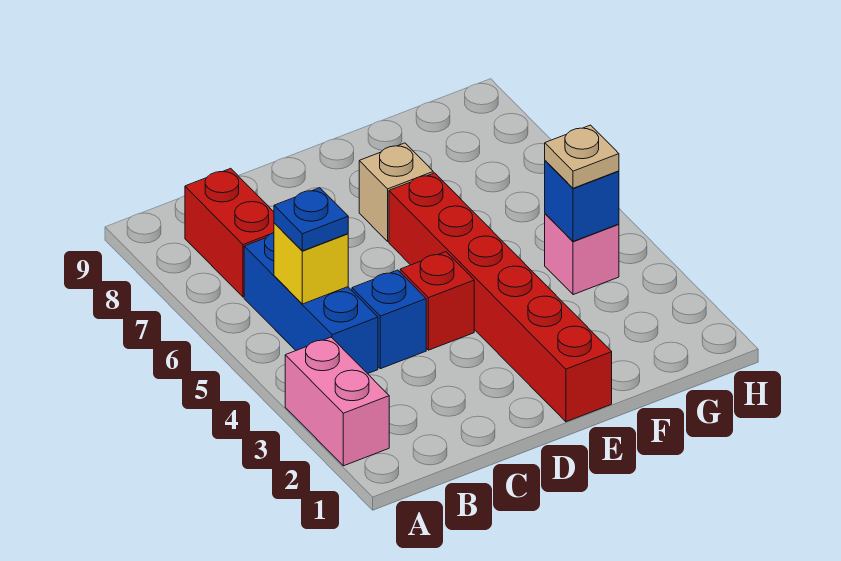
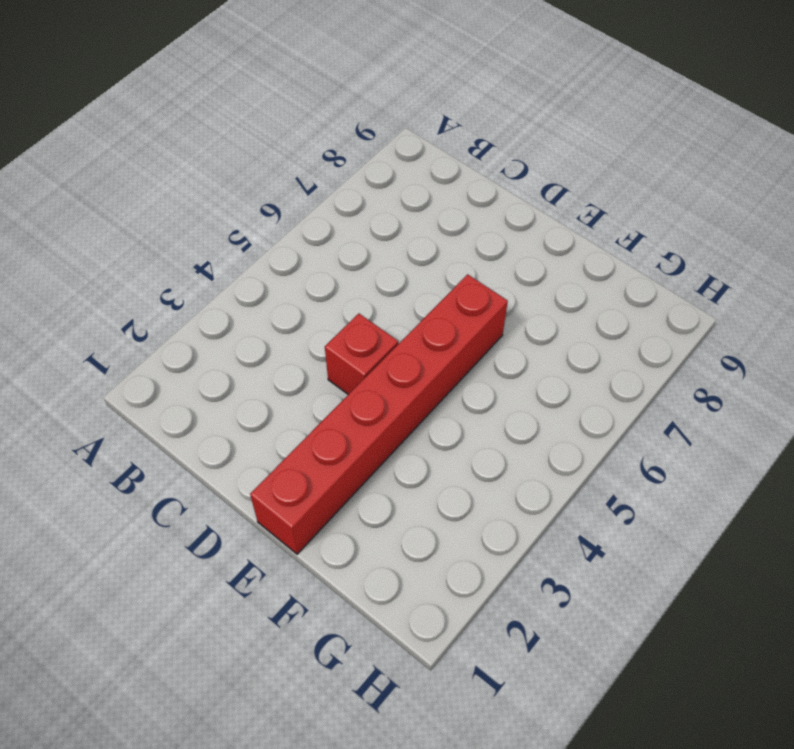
none -> pink brick A2:A3 level 1
none -> blue brick B4:B6 level 1
none -> red brick B7:B8 level 1

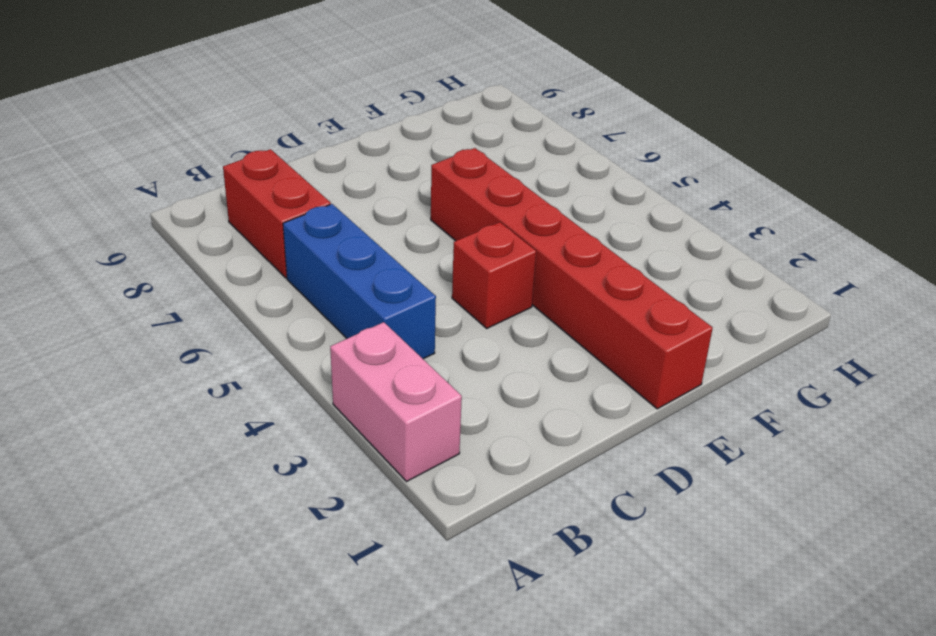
none -> blue brick C4 level 1
none -> tan brick E7 level 1
none -> pink brick G4 level 1

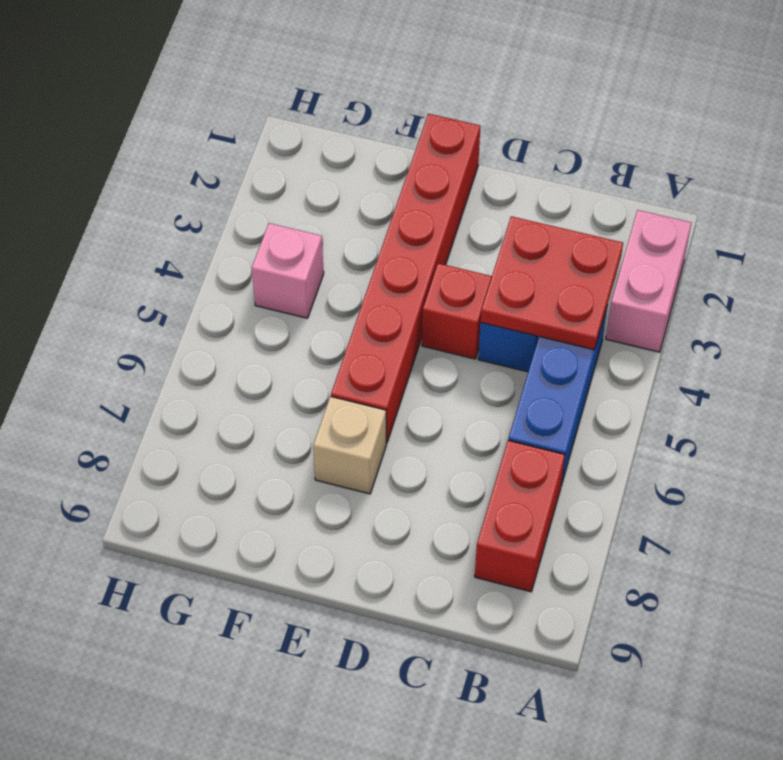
red plate B3:C4 level 2 -> none
none -> yellow brick B5 level 2
none -> blue brick G4 level 2
none -> blue plate B5 level 3

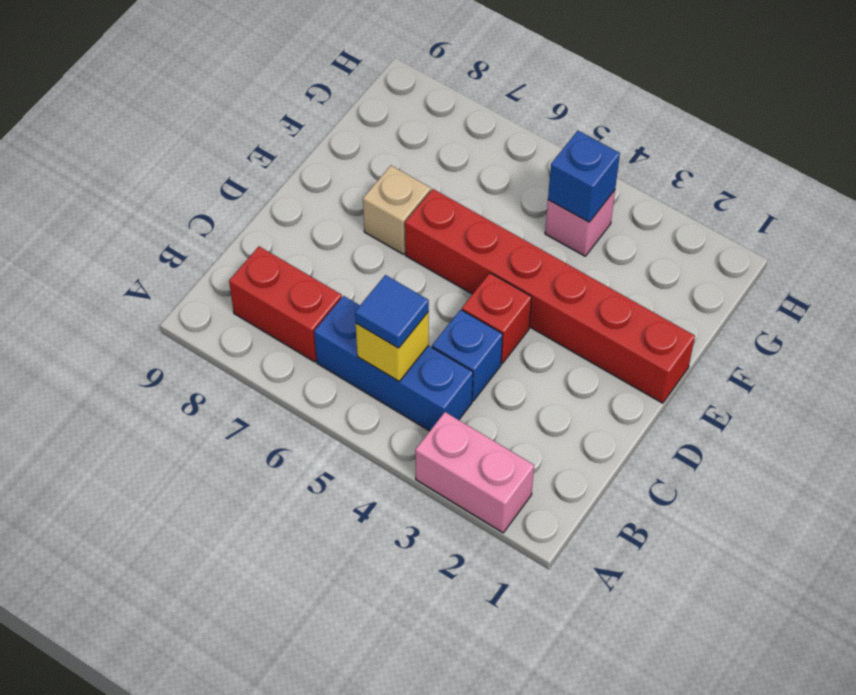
blue tile B5 level 3 -> blue plate B5 level 3
none -> tan plate G4 level 3

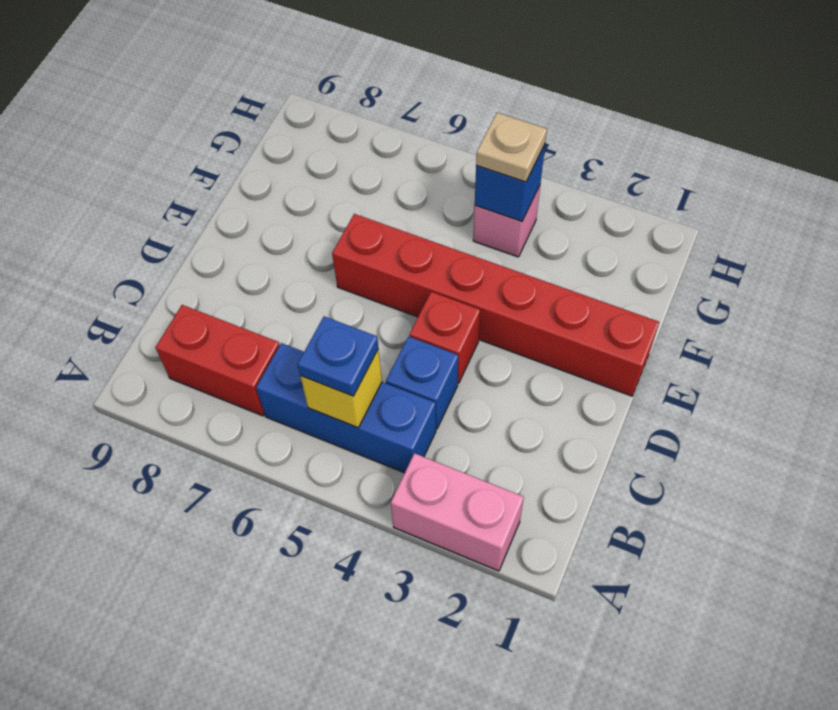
none -> tan brick E7 level 1

